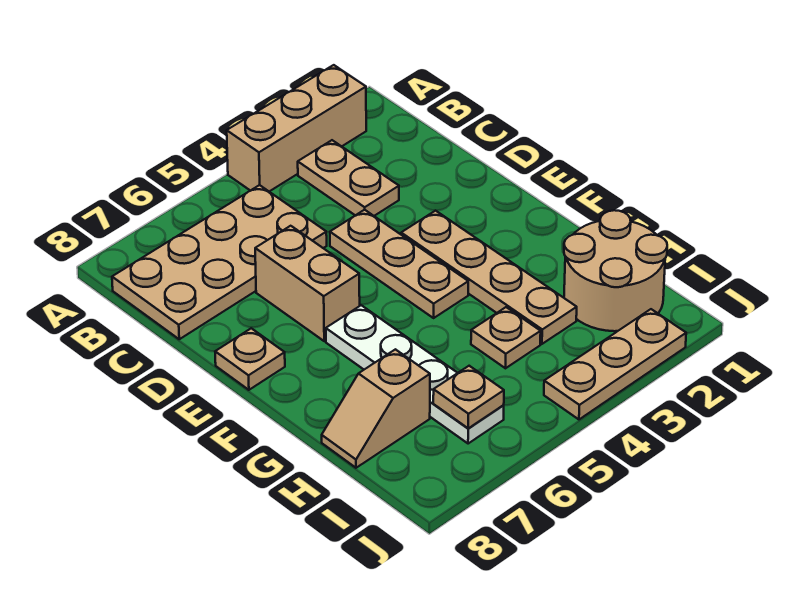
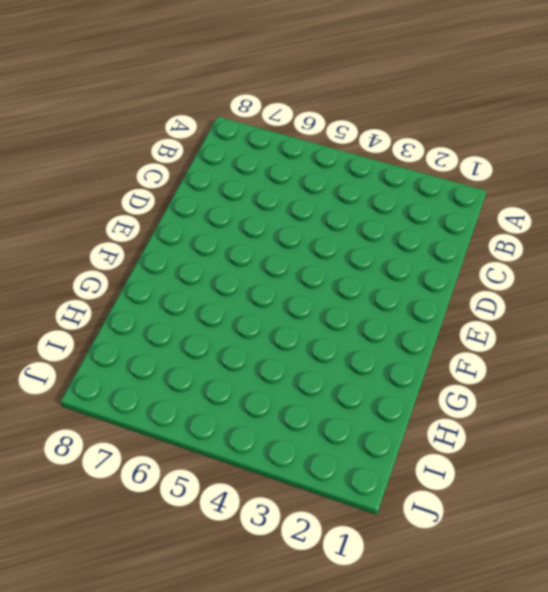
none -> tan brick A2:A4 level 1
none -> tan plate B3:C3 level 1
none -> tan plate B5:C8 level 1

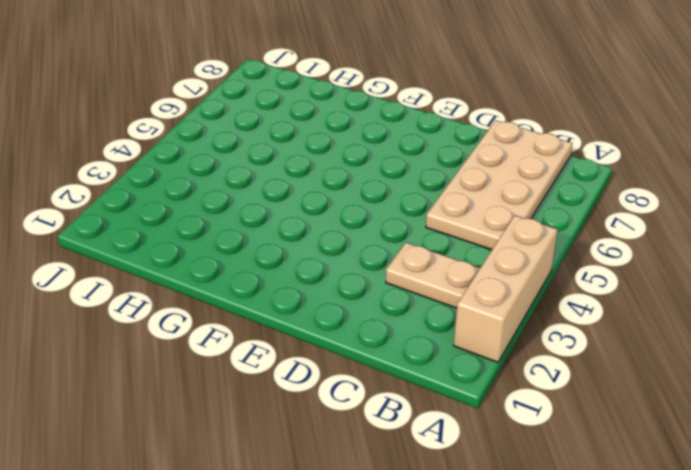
none -> tan plate D4:F4 level 1
none -> tan brick D6:E6 level 1
none -> tan plate E3:H3 level 1

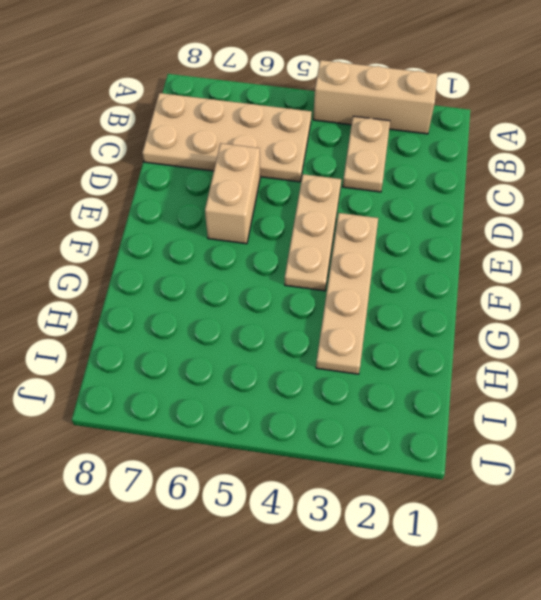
none -> tan plate E8 level 1
none -> white plate F6:I6 level 1
none -> tan round brick H1:I2 level 1

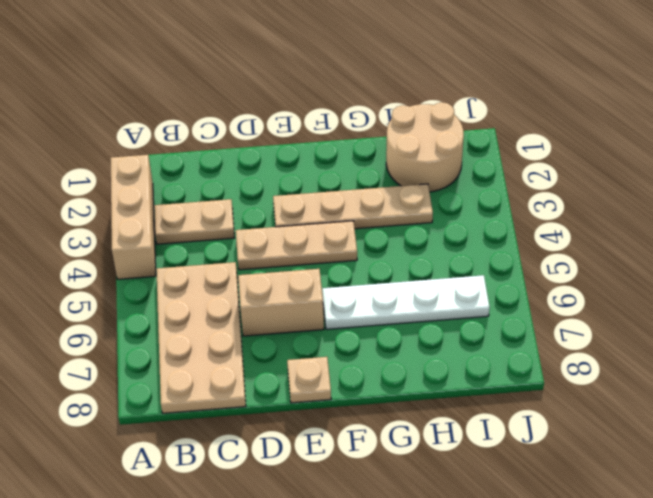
none -> tan plate H4 level 1
none -> tan slope H7:H8 level 1 top 7
none -> tan plate J2:J4 level 1

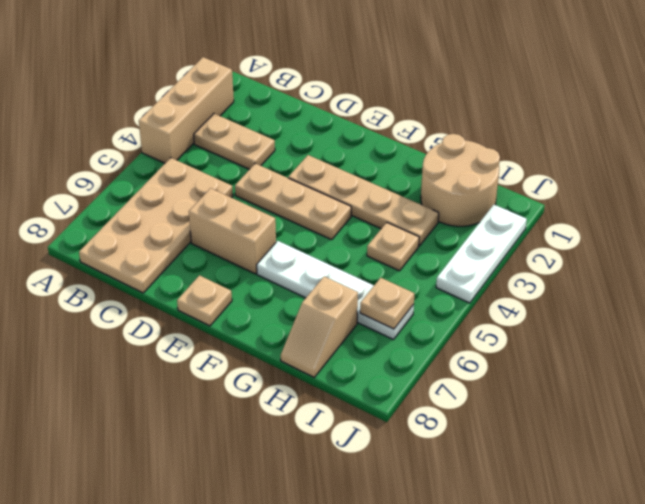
white plate J2:J4 level 1 -> tan plate J2:J4 level 1

